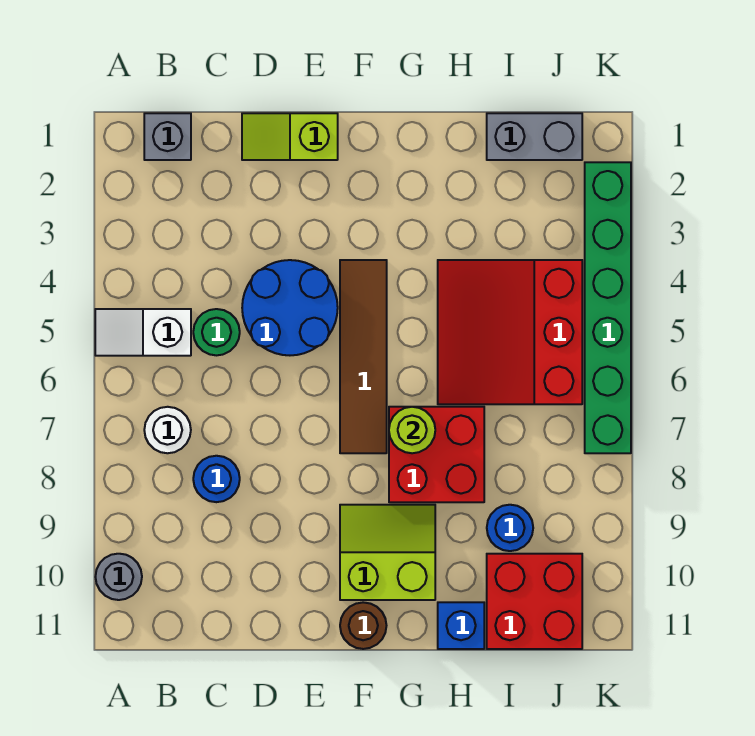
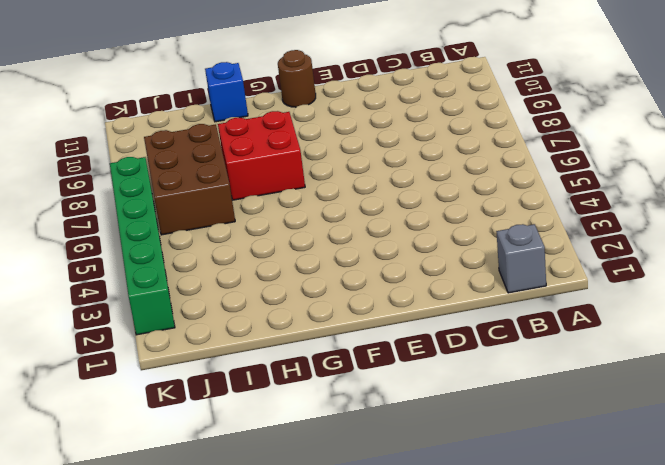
brown brick I6:J8 level 1 -> red slope H4:J6 level 1 top J
none -> white slope A5:B5 level 1 top B
none -> grey round brick A10 level 1
none -> white round brick B7 level 1

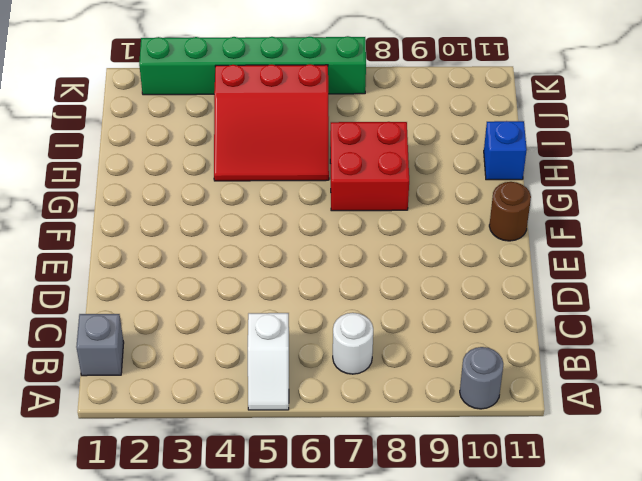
none -> green round brick C5 level 1
none -> blue round brick C8 level 1
none -> lime slope D1:E1 level 1 top E

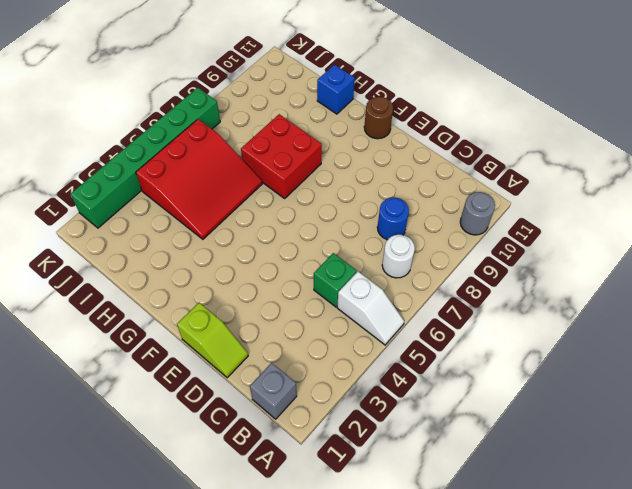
green brick C5 level 1 -> green round brick C5 level 1
none -> blue round brick D4:E5 level 1
none -> brown tile F4:F7 level 1
none -> lime slope F9:G10 level 1 top 10

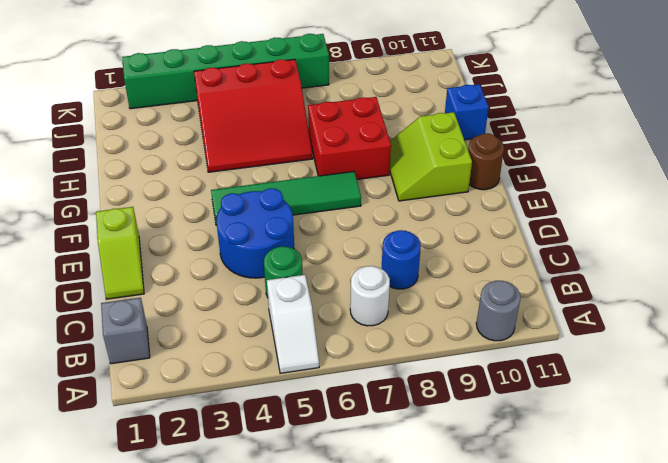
green tile F4:F7 level 1 -> brown tile F4:F7 level 1
none -> grey brick I1:J1 level 1
none -> blue round brick I9 level 1
none -> red brick I10:J11 level 1

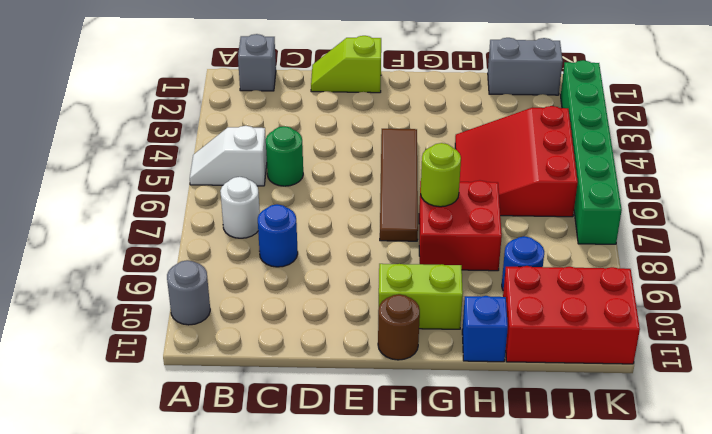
red brick I10:K11 level 1 -> red brick I10:J11 level 1
none -> blue round brick D4:E5 level 1

